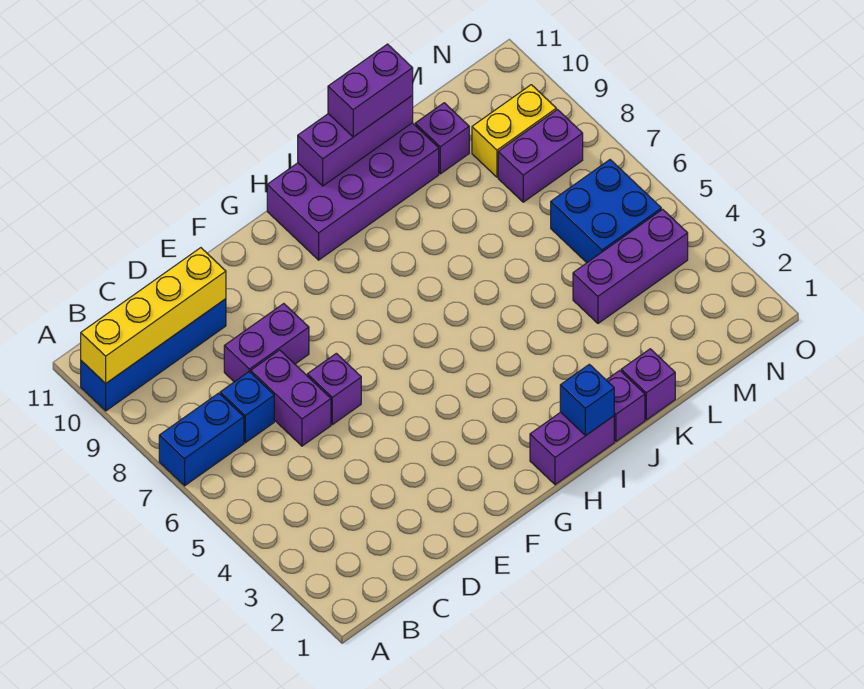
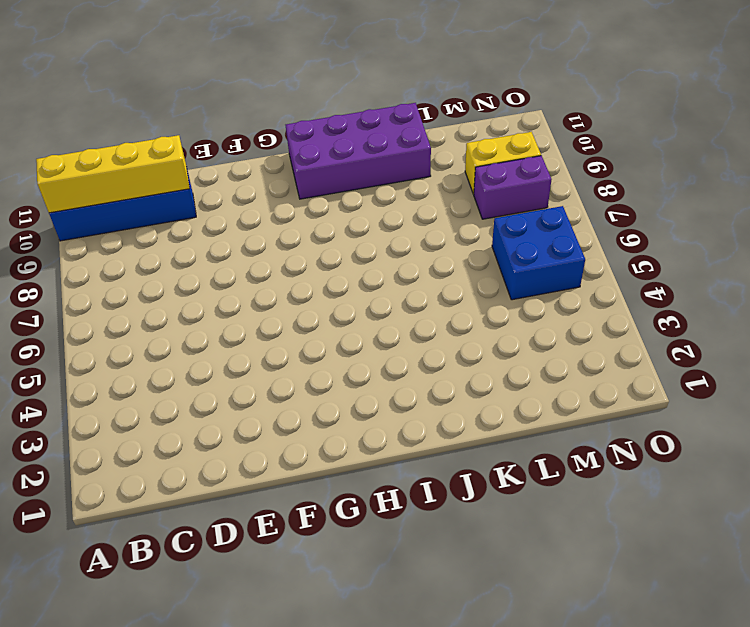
none -> blue brick A7:B7 level 1
none -> blue brick C7 level 1
none -> purple brick D6:D7 level 1

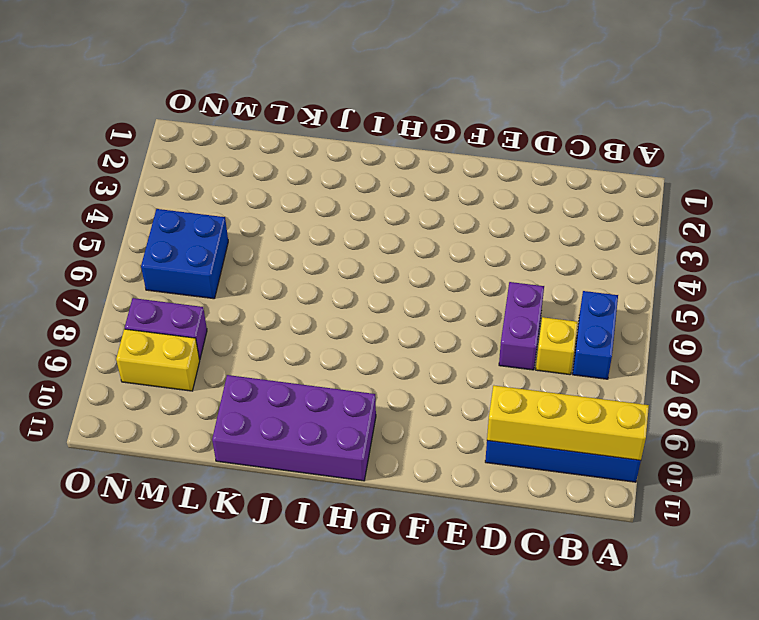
blue brick B6:B7 level 1 -> blue brick A7:B7 level 1
yellow brick C7 level 1 -> blue brick C7 level 1
none -> purple brick D8:E8 level 1
none -> purple brick E6 level 1
none -> purple brick H1:I1 level 1

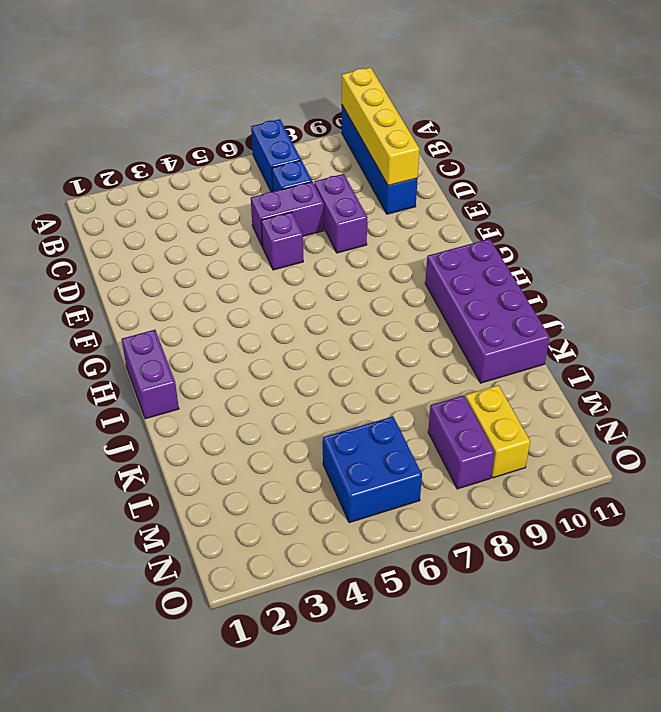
none -> purple brick J1 level 1
none -> purple brick K1 level 1
none -> purple brick L4:N4 level 1

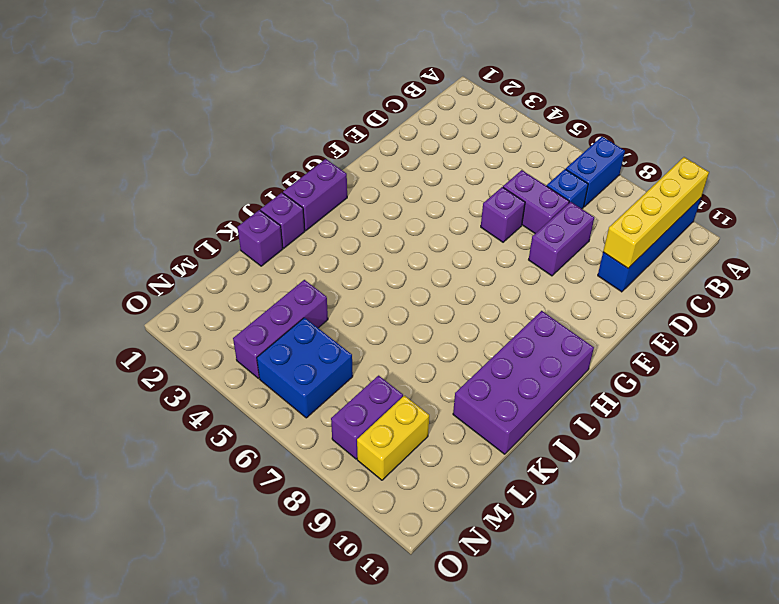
none -> purple brick L10 level 1
none -> blue brick I1 level 2
none -> purple brick I11:K11 level 2

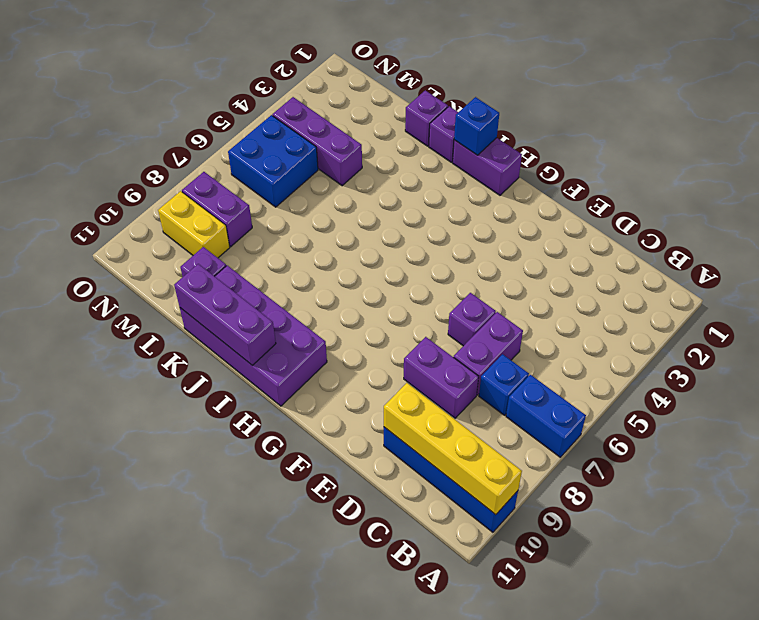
none -> purple brick J11:K11 level 3

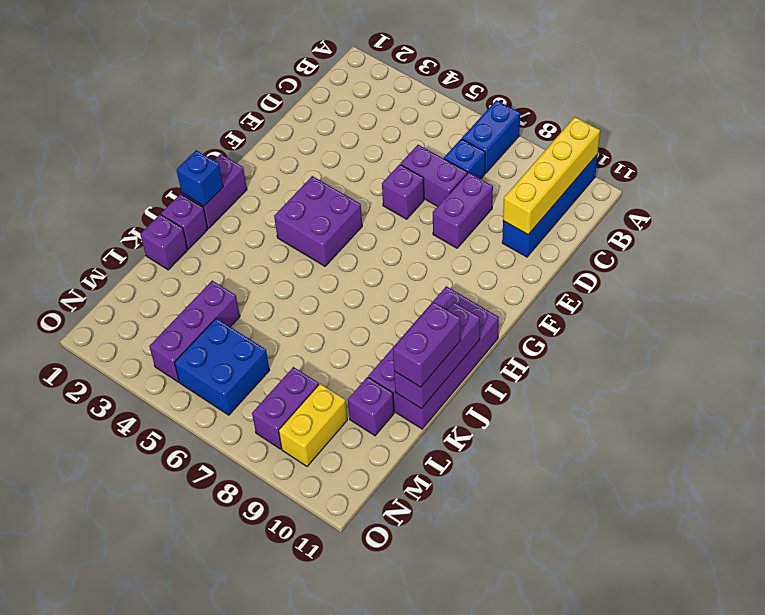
purple brick G4:H5 level 1 -> none

